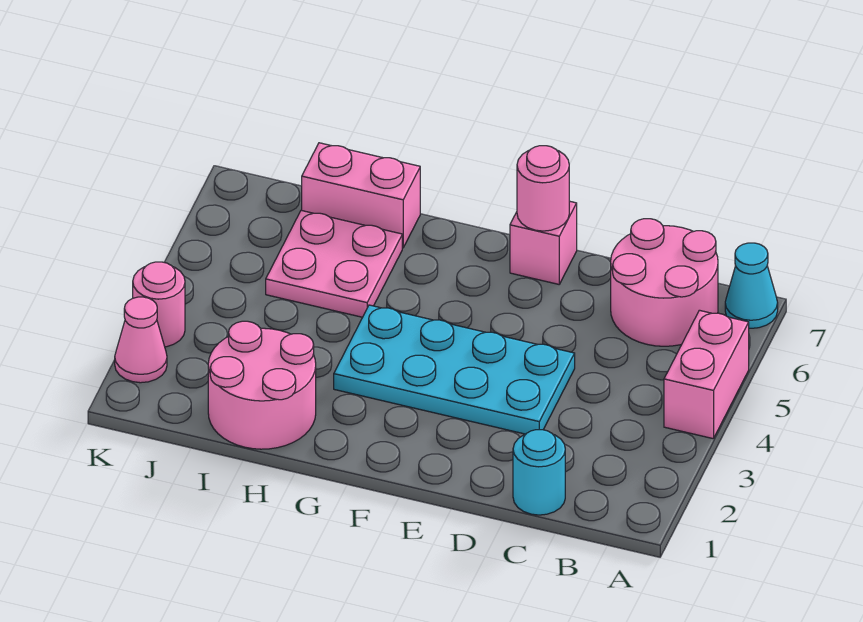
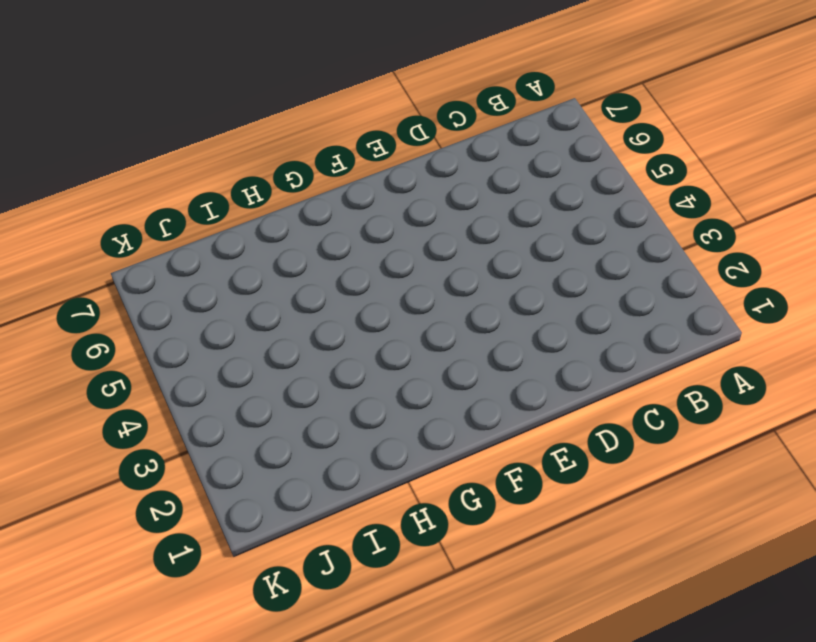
none -> pink brick A4:A5 level 1
none -> cyan cone A7 level 1
none -> pink round brick B6:C7 level 1

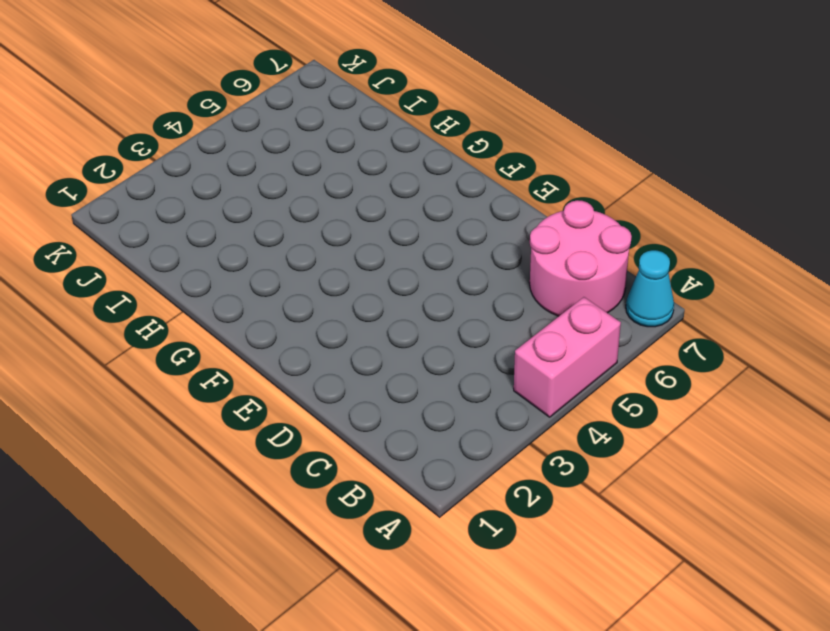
none -> cyan round brick C1 level 1
none -> cyan plate D3:G4 level 1
none -> pink brick E7 level 1

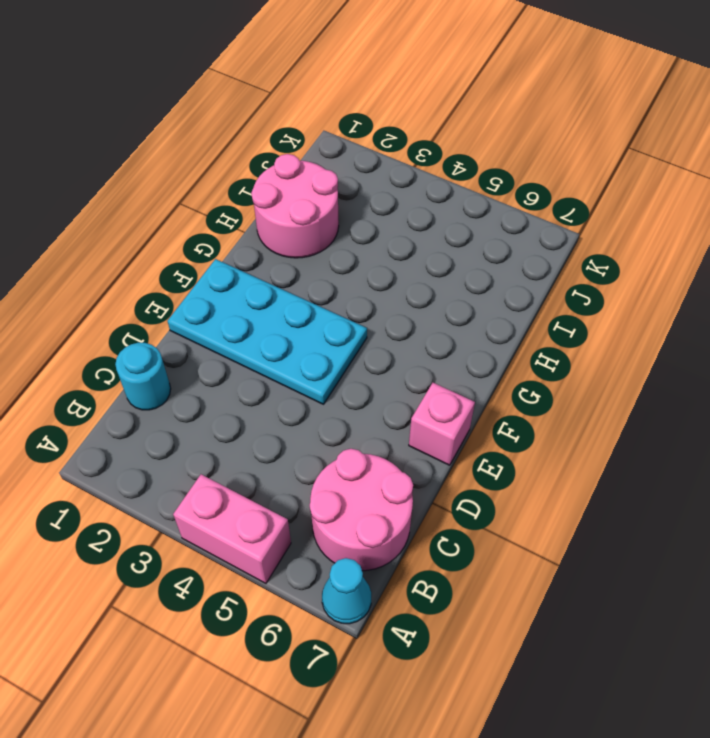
cyan plate E1:F4 level 1 -> cyan plate D3:G4 level 1
none -> pink plate H5:I6 level 1
none -> pink brick H7:I7 level 1
none -> pink cone K2 level 1

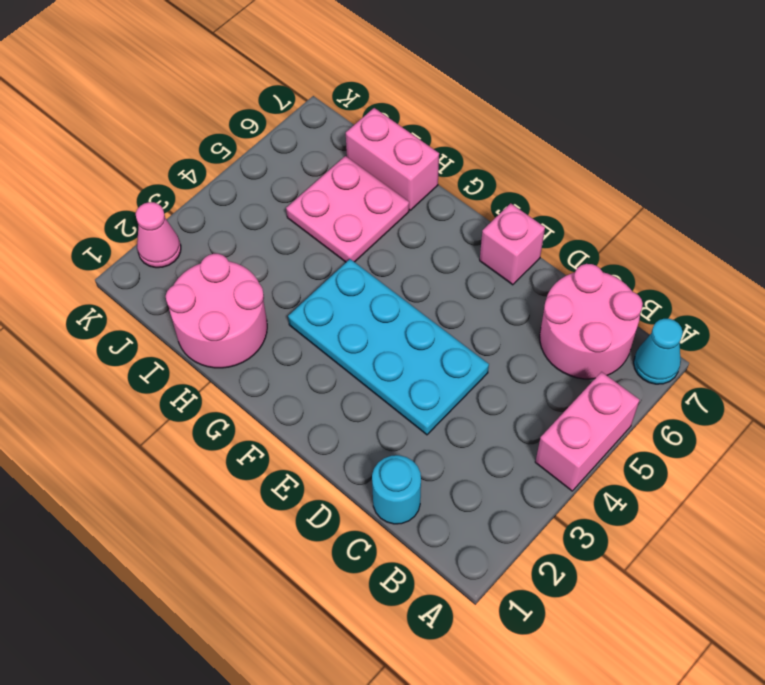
none -> pink round brick K3 level 1
none -> pink round brick E7 level 2

